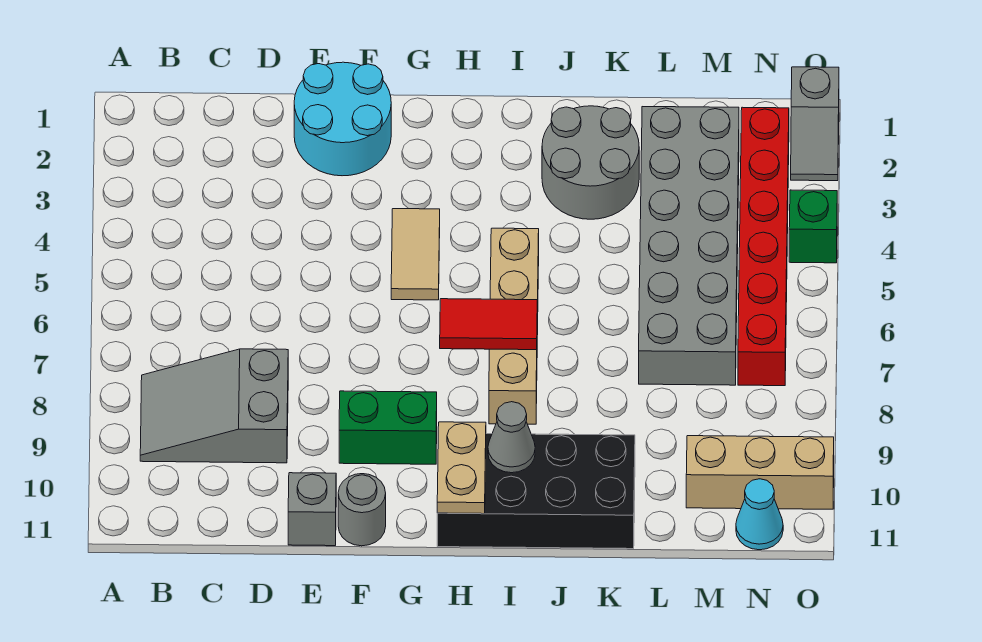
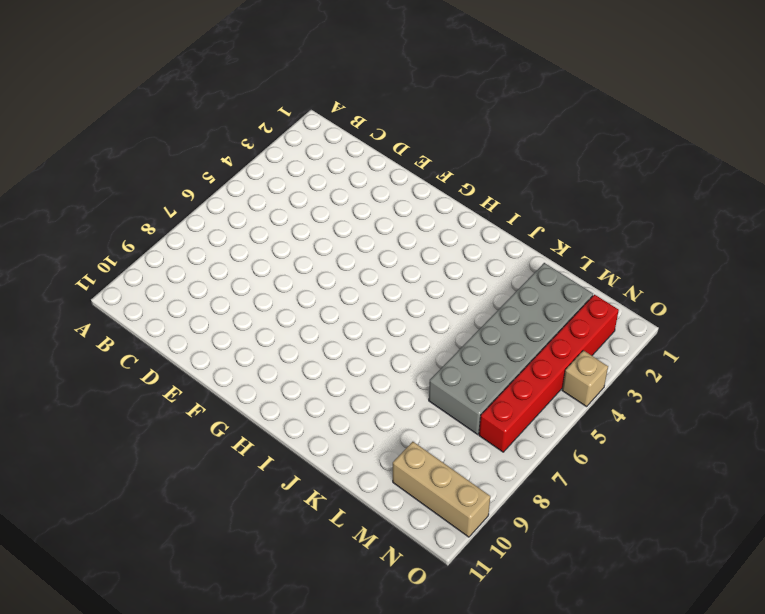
tan brick O4 level 1 -> green brick O4 level 1
none -> grey slope B8:D9 level 1 top D
none -> cyan round brick E1:F2 level 1
none -> grey brick E11 level 1

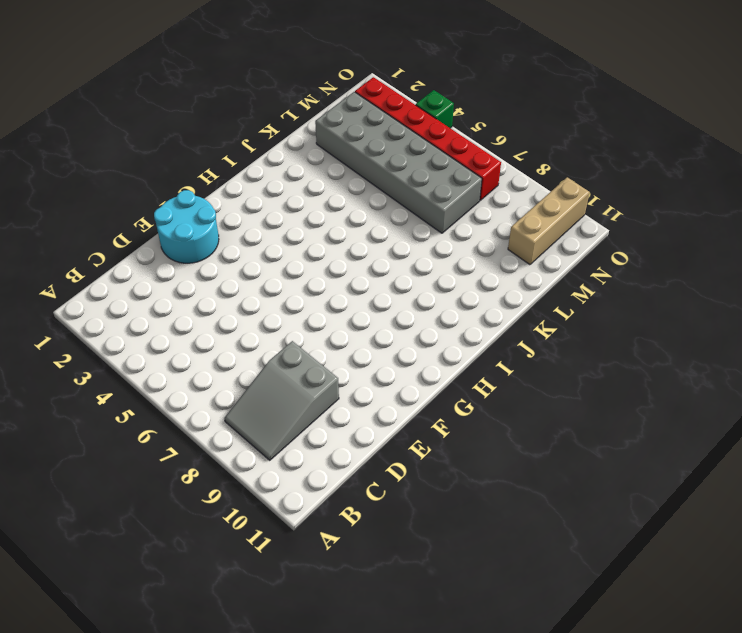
none -> grey brick E11 level 1
none -> green brick F9:G9 level 1
none -> grey round brick F11 level 1

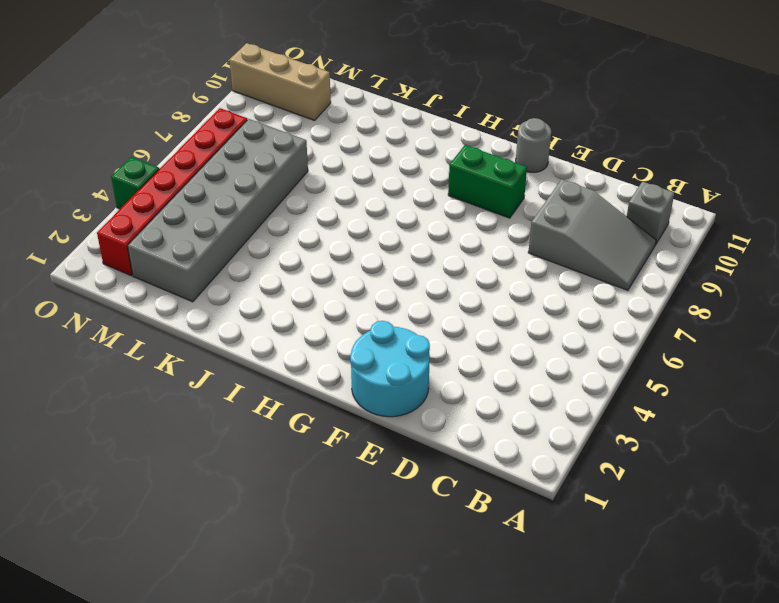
grey brick B10 level 1 -> grey brick E11 level 1
none -> tan tile G4:G5 level 1
none -> black brick H10:K11 level 1
none -> tan brick I5:I8 level 1

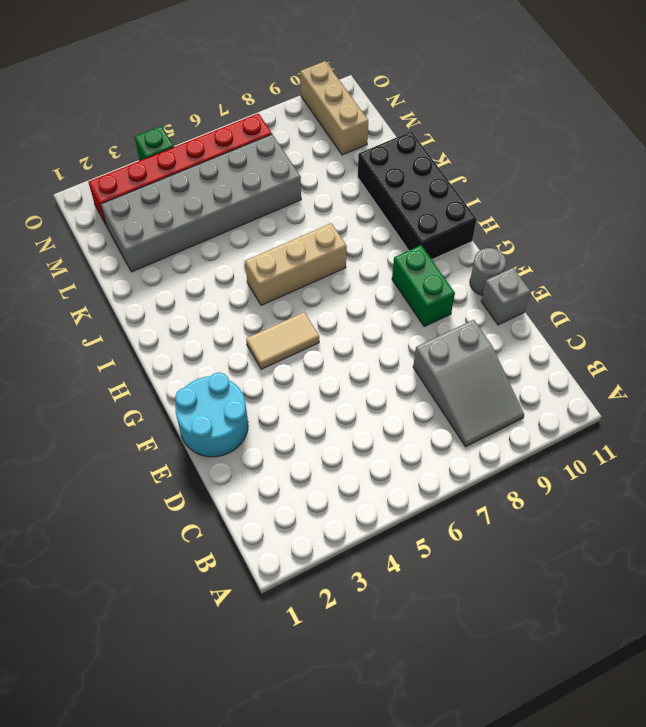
tan brick I5:I7 level 1 -> tan brick I5:I8 level 1
none -> grey round brick J2:K3 level 1
none -> cyan cone N11 level 1
none -> grey slope O1:O2 level 1 top 1

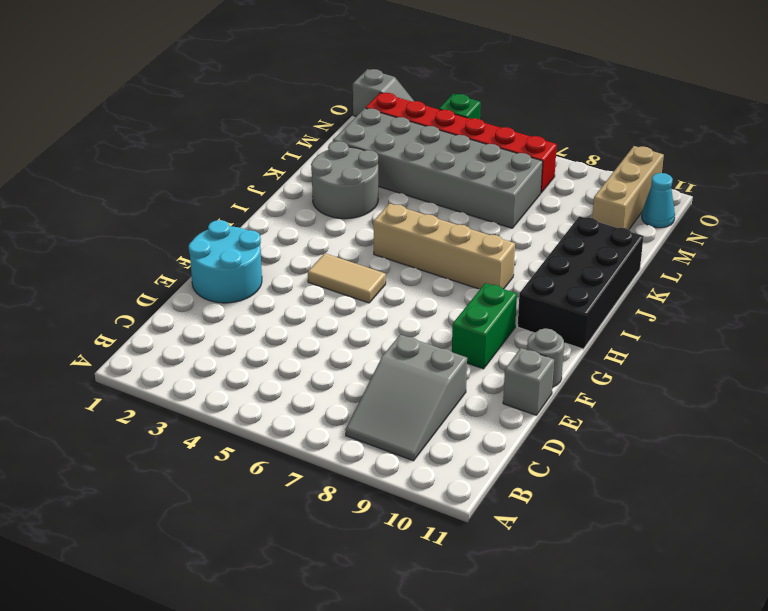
none -> red tile H7:I7 level 2
none -> tan plate H10:H11 level 2
none -> grey cone I10 level 2

